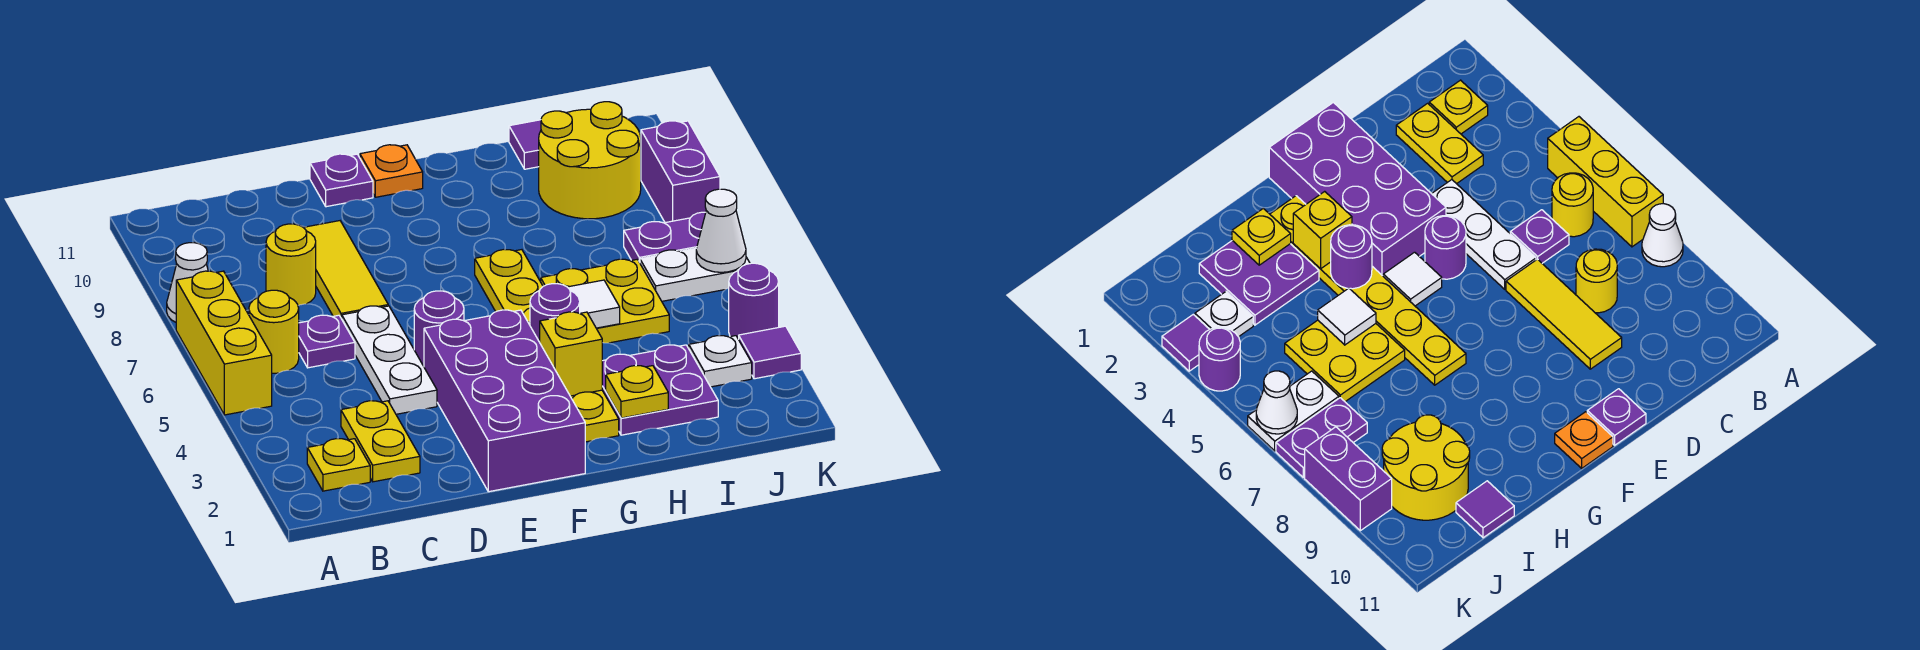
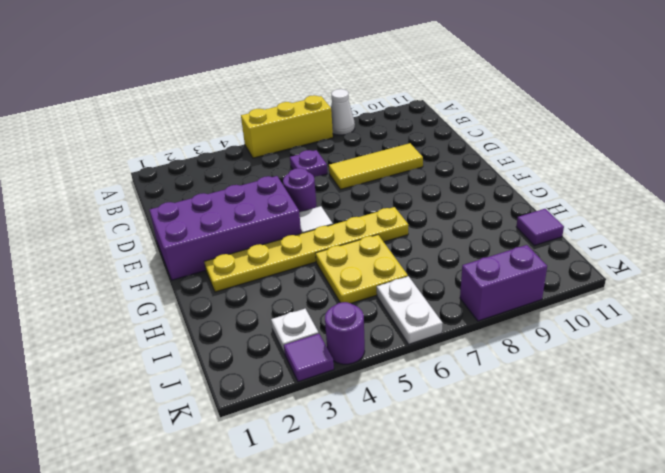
none -> yellow plate B2 level 1
none -> yellow round brick B6 level 1
none -> yellow plate C2:C3 level 1
none -> yellow round brick C8 level 1

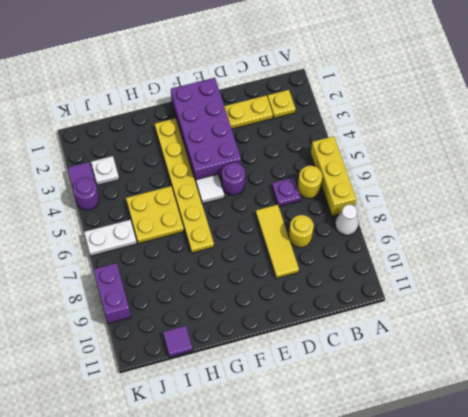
yellow plate C2:D2 level 1 -> yellow plate C2:C3 level 1
none -> white plate D4:D6 level 1
none -> purple plate E11 level 1
none -> orange plate F11 level 1
none -> purple plate H2:I3 level 1

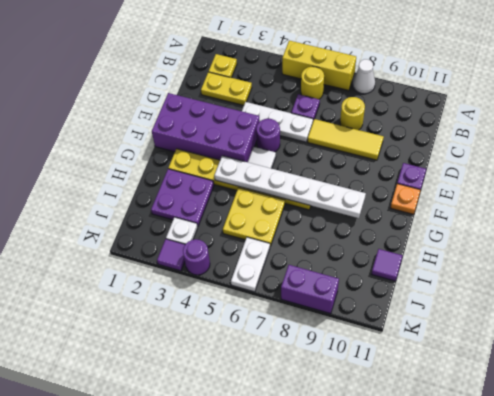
white plate G4:G9 level 2 -> purple round brick G4 level 2
none -> yellow round brick I9:J10 level 1
none -> purple plate J7:K7 level 1
none -> yellow brick G3 level 2
none -> yellow plate H2 level 2

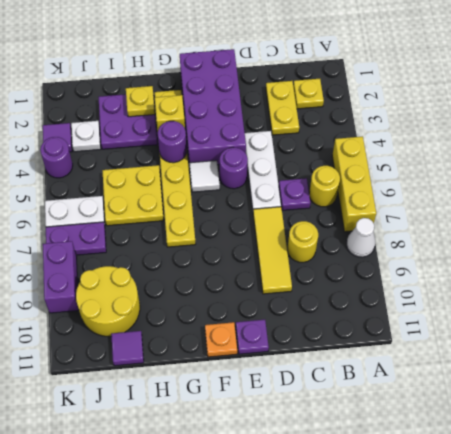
none -> white tile H5 level 2
none -> white cone K6 level 2

